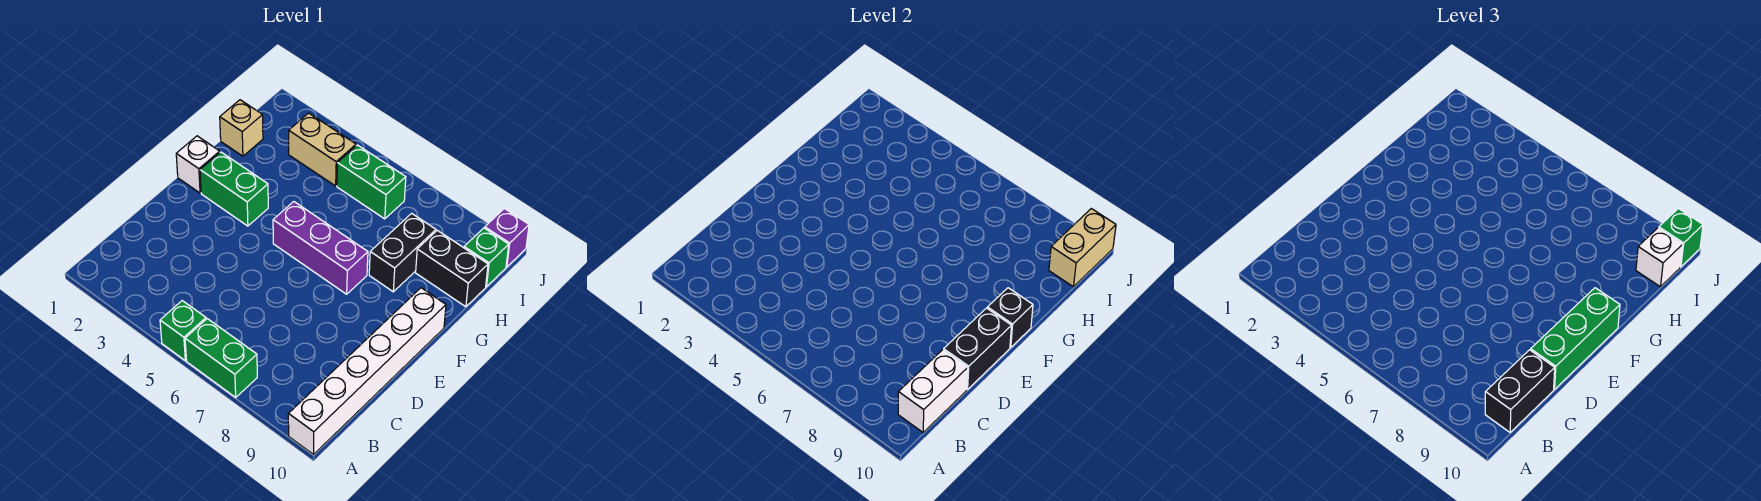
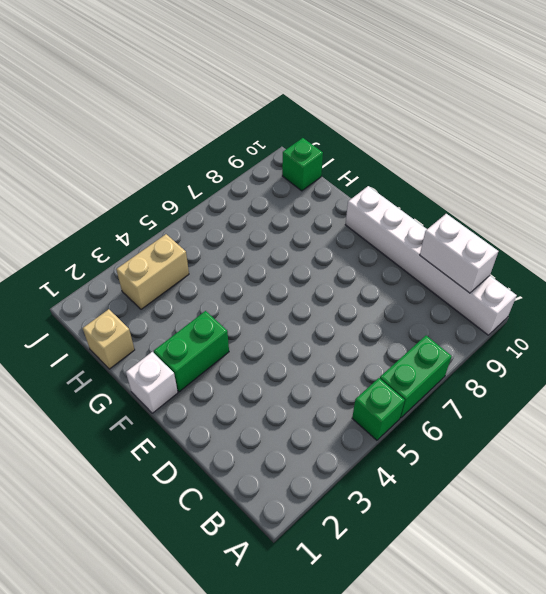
none -> purple brick F5:F7 level 1
none -> black brick G8:H8 level 1
none -> black brick H9:H10 level 1

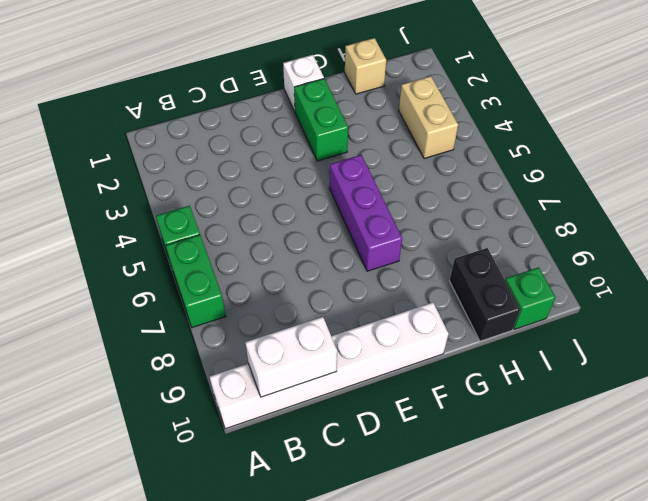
none -> black brick G8:H8 level 1
none -> green brick I5:I6 level 1
none -> purple brick J10 level 1

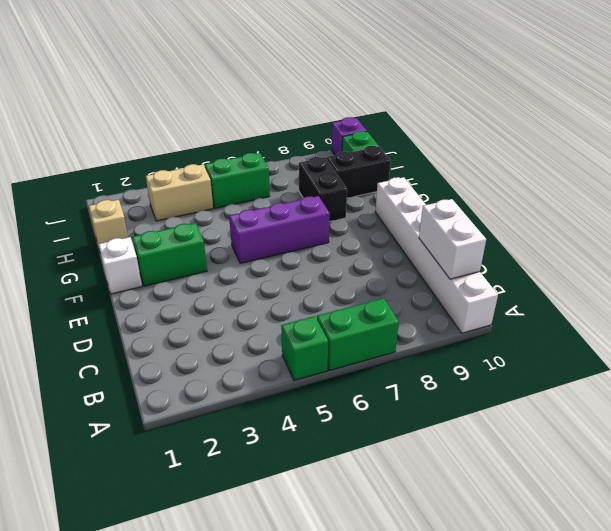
none -> black brick D10:E10 level 2
none -> black brick F10 level 2
none -> tan brick I10:J10 level 2

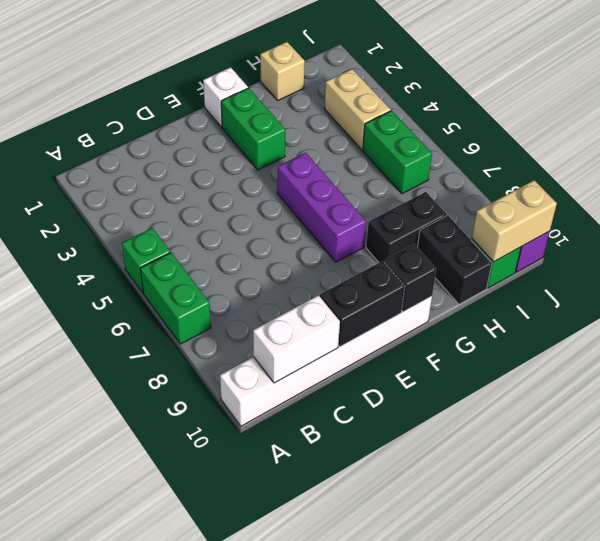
none -> black brick B10:C10 level 3
none -> green brick D10:F10 level 3
none -> white brick I10 level 3

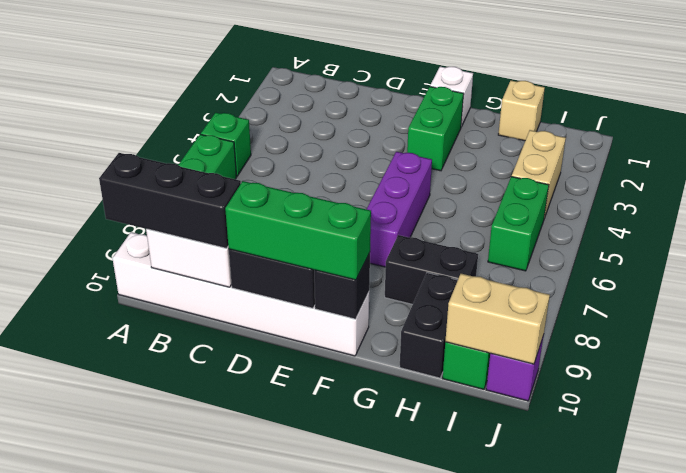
black brick A10:C10 level 3 -> black brick B10:C10 level 3
none -> white brick I10 level 3
none -> green brick J10 level 3

